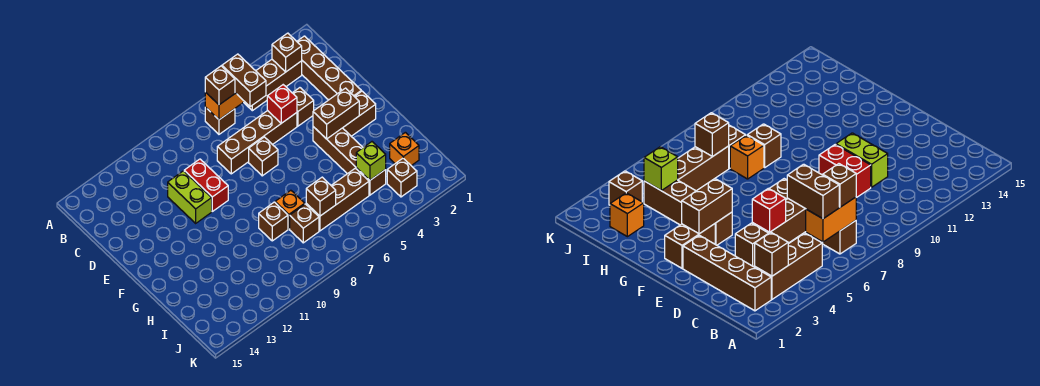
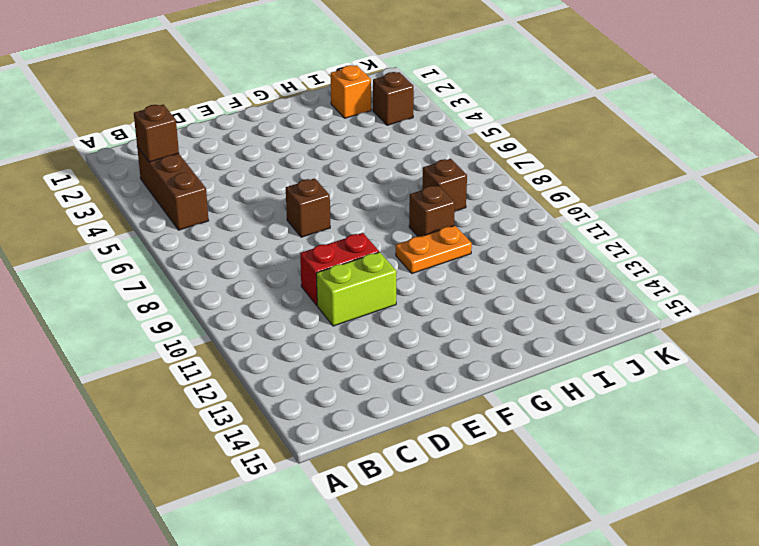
orange plate G10:H10 level 1 -> none
none -> brown brick B2:E2 level 1
none -> brown brick B7 level 1
none -> brown brick D4 level 1

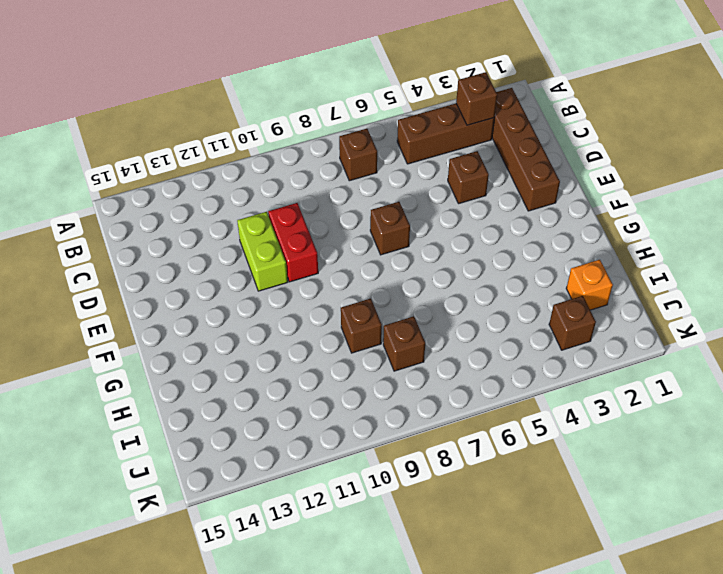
none -> brown brick D5:D8 level 1
none -> brown brick F2:F3 level 1
none -> brown brick F4:I4 level 1

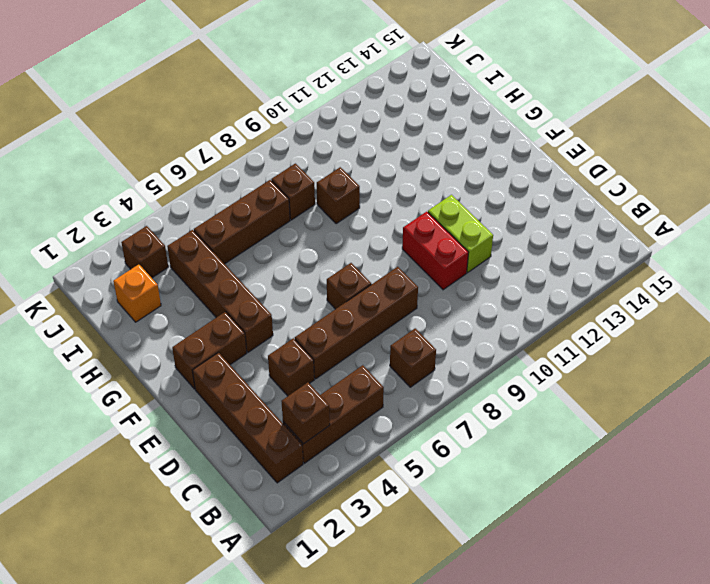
none -> orange brick H8 level 1
none -> orange brick B6:B7 level 2
none -> red brick D5 level 2

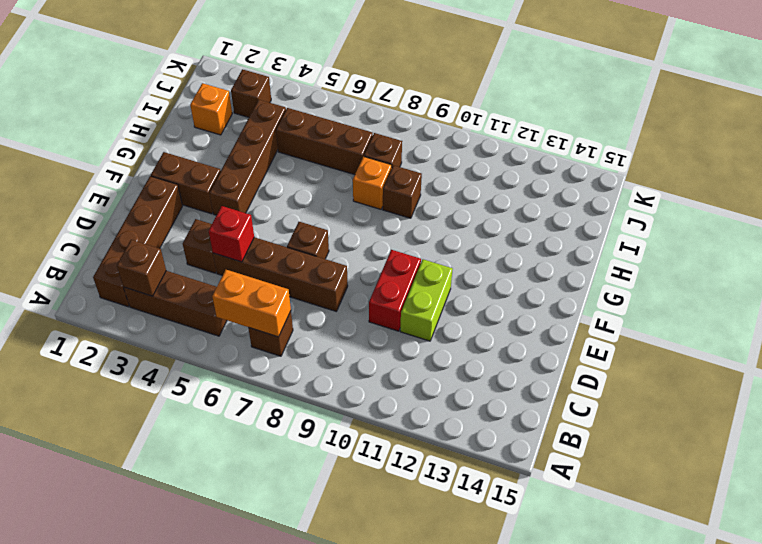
none -> brown brick F3:F4 level 2
none -> lime brick I4 level 2
none -> brown brick I7 level 2

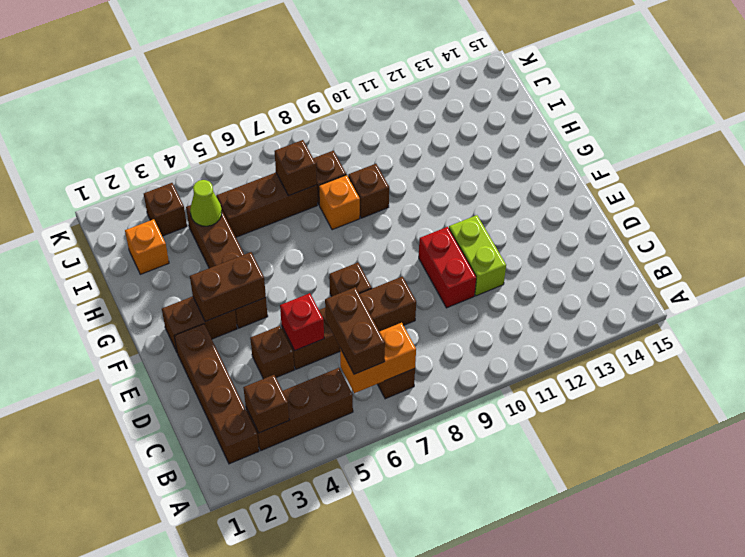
lime cone I4 level 2 -> lime brick I4 level 2
none -> brown brick B7 level 3

